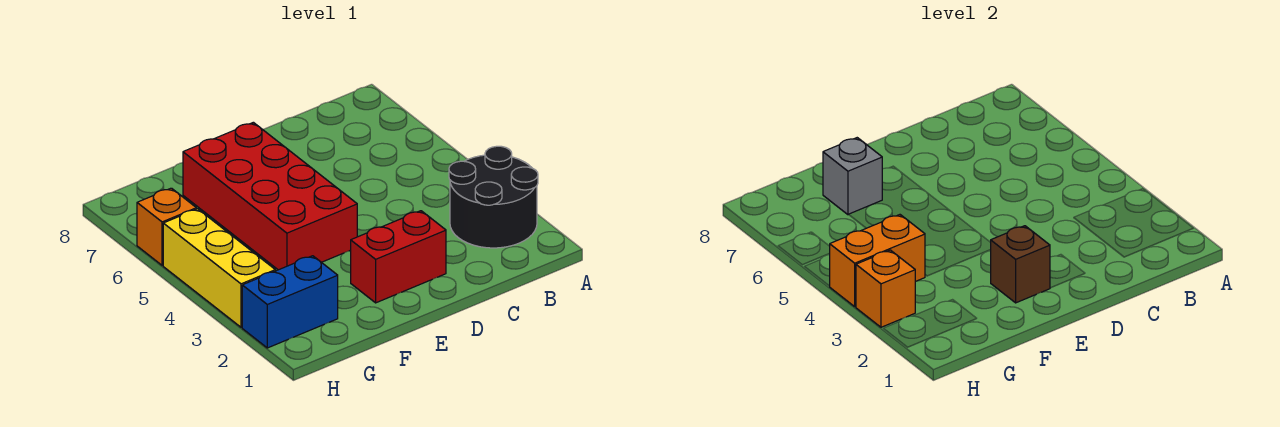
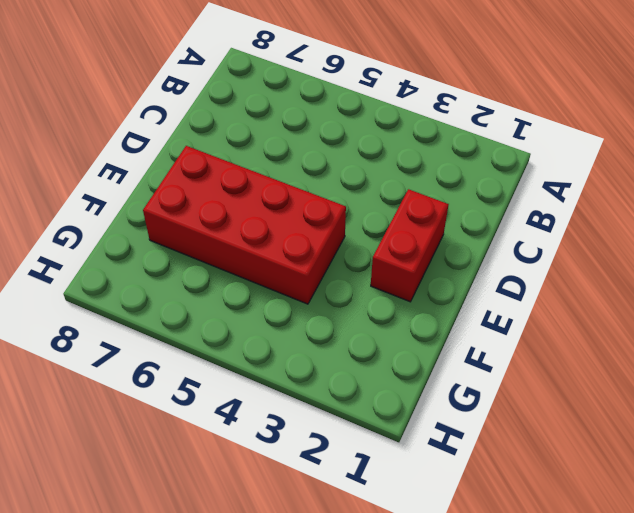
none -> black round brick A2:B3 level 1
none -> blue brick G2:H2 level 1

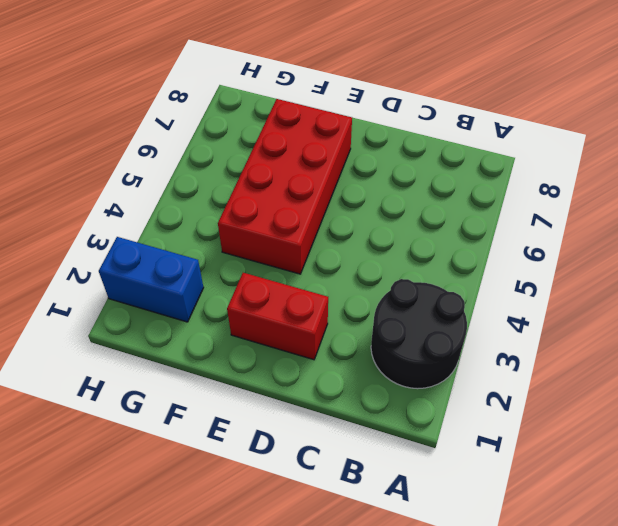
none -> yellow brick H3:H5 level 1
none -> orange brick H6 level 1

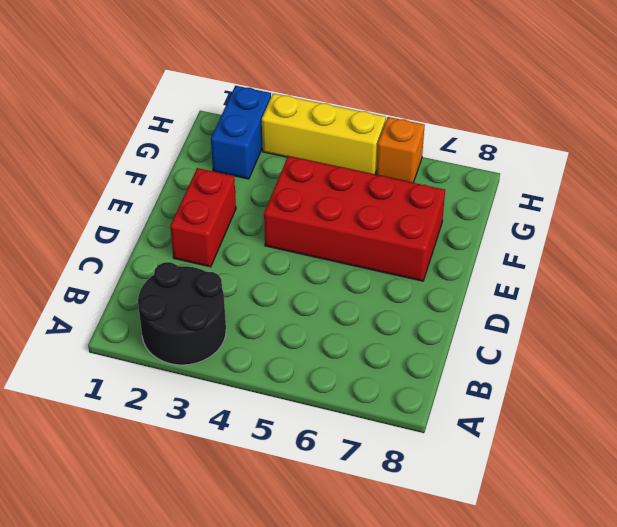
none -> brown brick E2 level 2
none -> grey brick F7 level 2

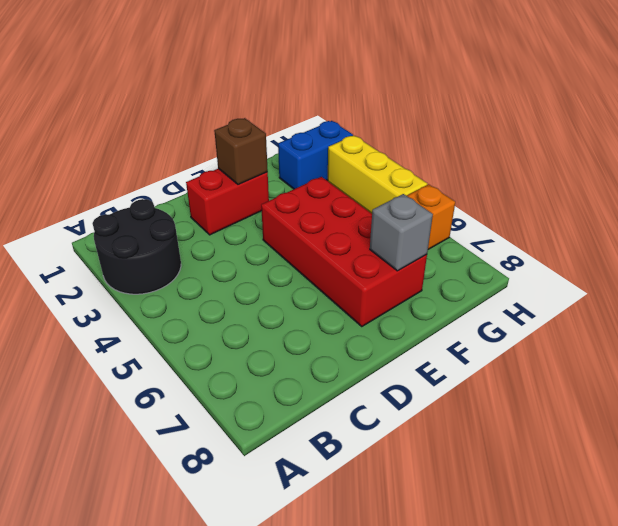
none -> orange brick G4:H4 level 2
none -> orange brick H3 level 2

